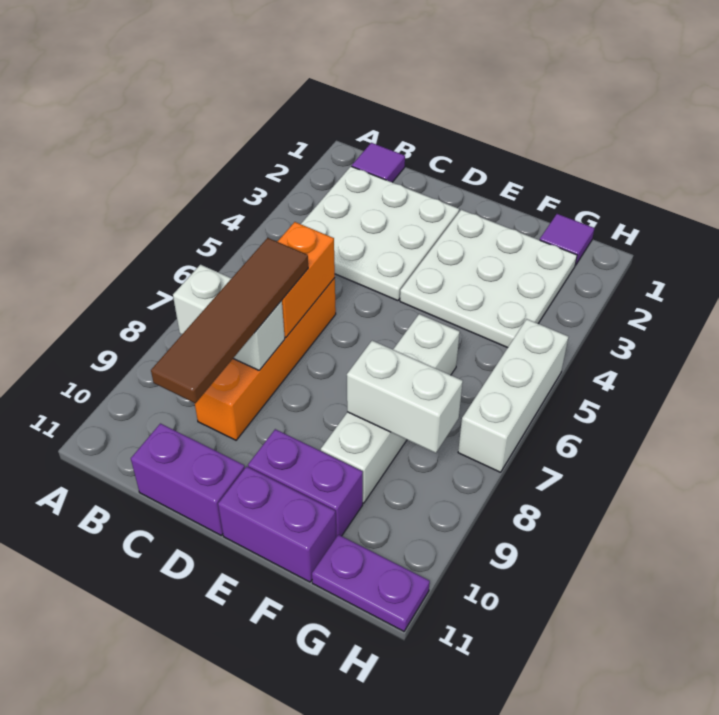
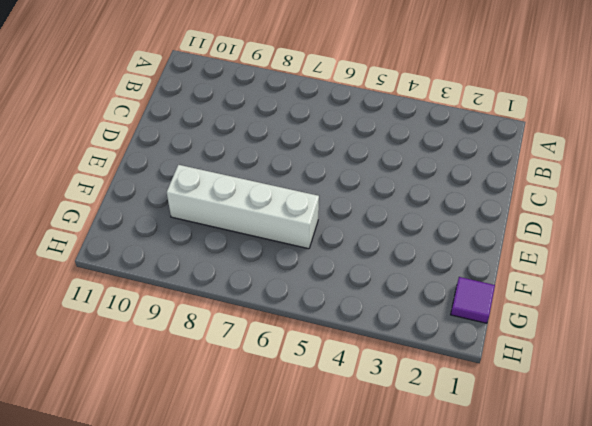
none -> purple tile B1 level 1
none -> white plate B2:D4 level 1
none -> orange brick C6:C9 level 1

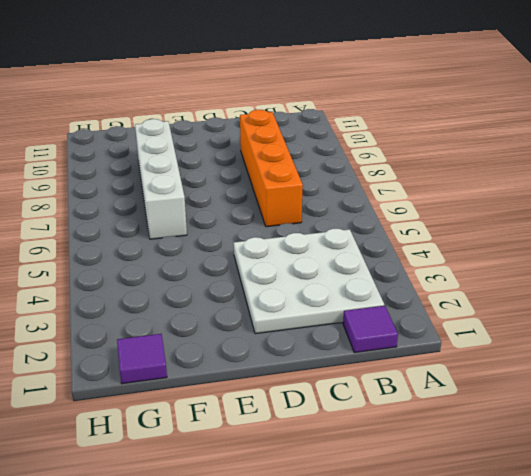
none -> purple brick C11:D11 level 1
none -> white plate E2:G4 level 1
none -> purple brick E10:F10 level 1

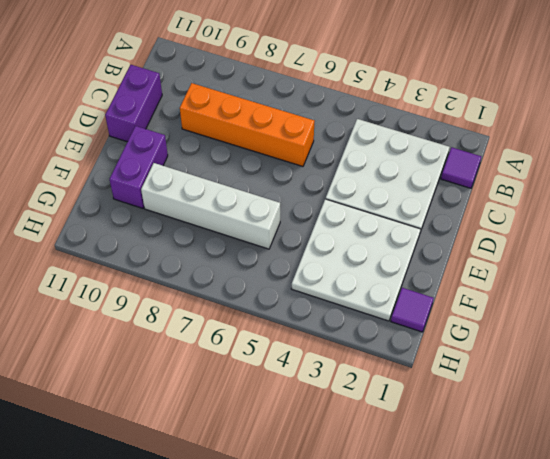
none -> purple brick E11:F11 level 1
none -> purple plate G11:H11 level 1
none -> white brick H5:H7 level 1

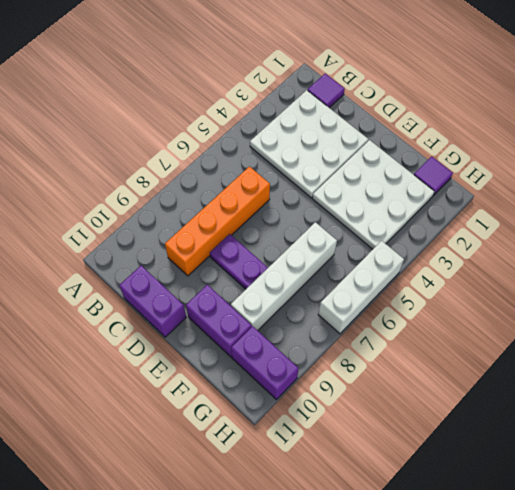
purple plate D8:E8 level 1 -> purple plate G11:H11 level 1
purple brick G10:H10 level 1 -> purple brick E11:F11 level 1
none -> white brick B8:C8 level 2
none -> orange brick C6:C7 level 2
none -> white brick F8:G8 level 2

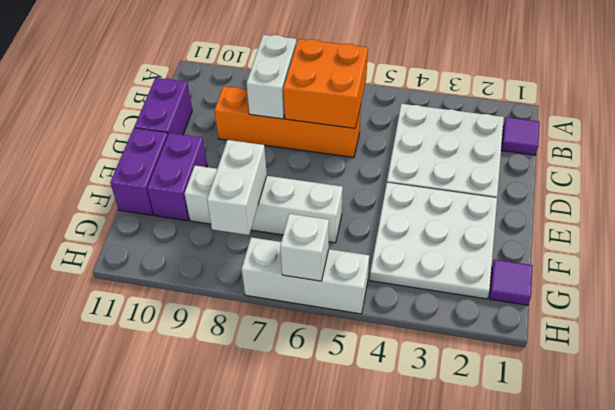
orange brick B6:C7 level 2 -> orange brick C6:C7 level 2
white brick H6 level 2 -> none
none -> purple plate G11:H11 level 1
none -> brown tile C7:C10 level 3

